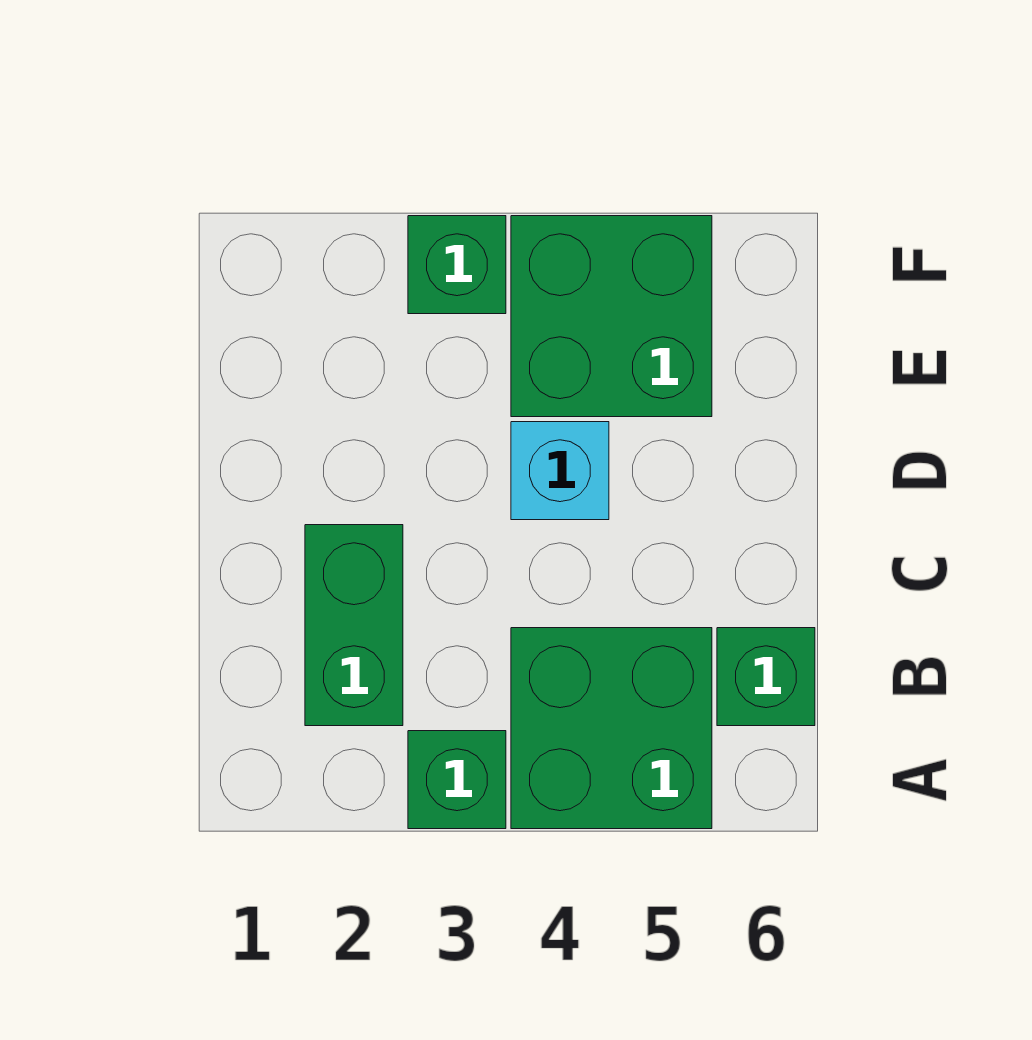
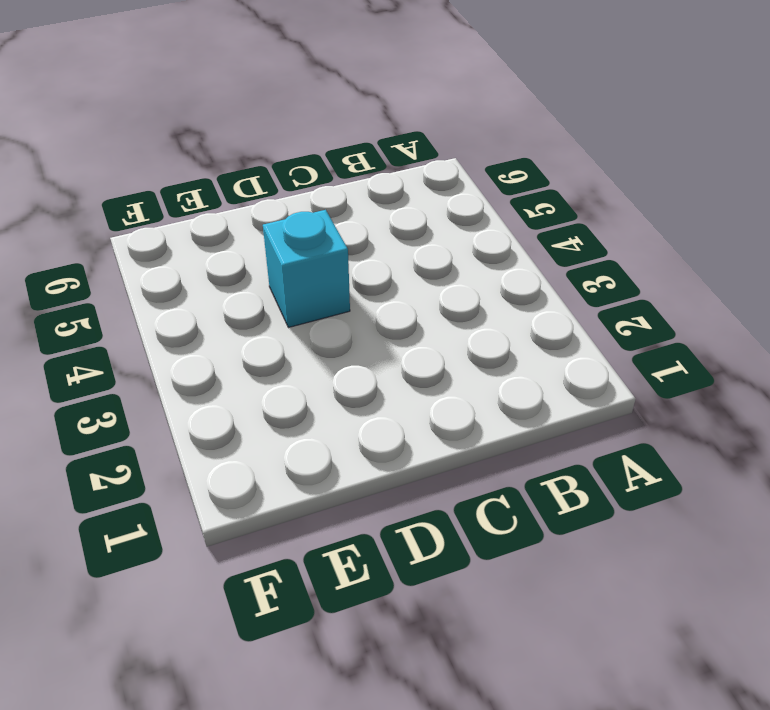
none -> green brick A3 level 1
none -> green brick A4:B5 level 1

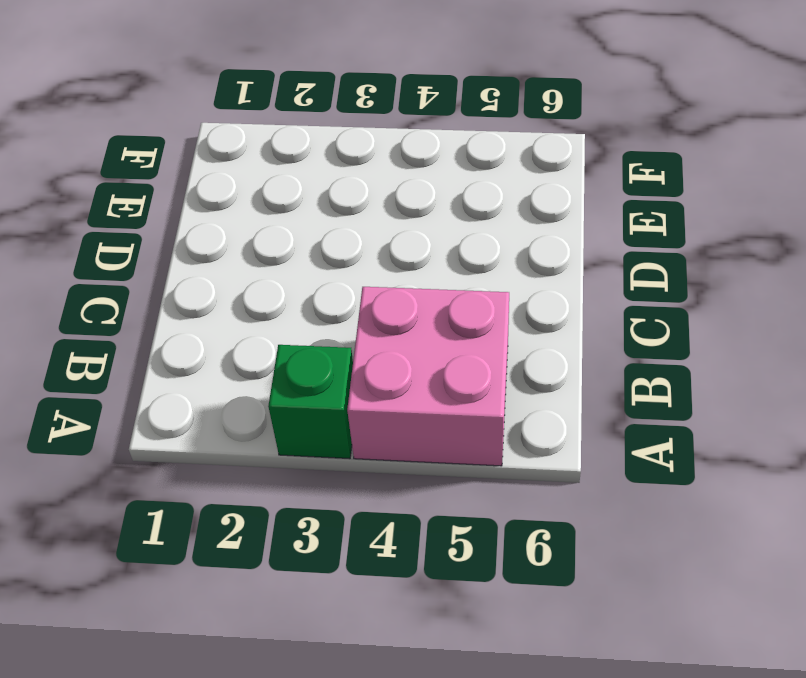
pink brick A4:B5 level 1 -> green brick A4:B5 level 1
none -> green brick B2:C2 level 1
none -> green brick B6 level 1

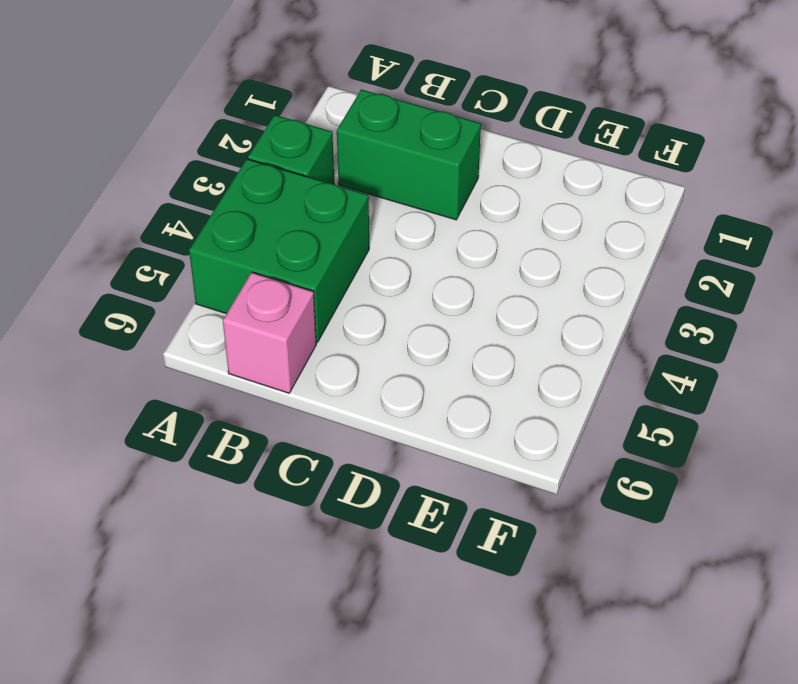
pink brick B6 level 1 -> green brick B6 level 1
none -> cyan brick D4 level 1
none -> green brick E4:F5 level 1

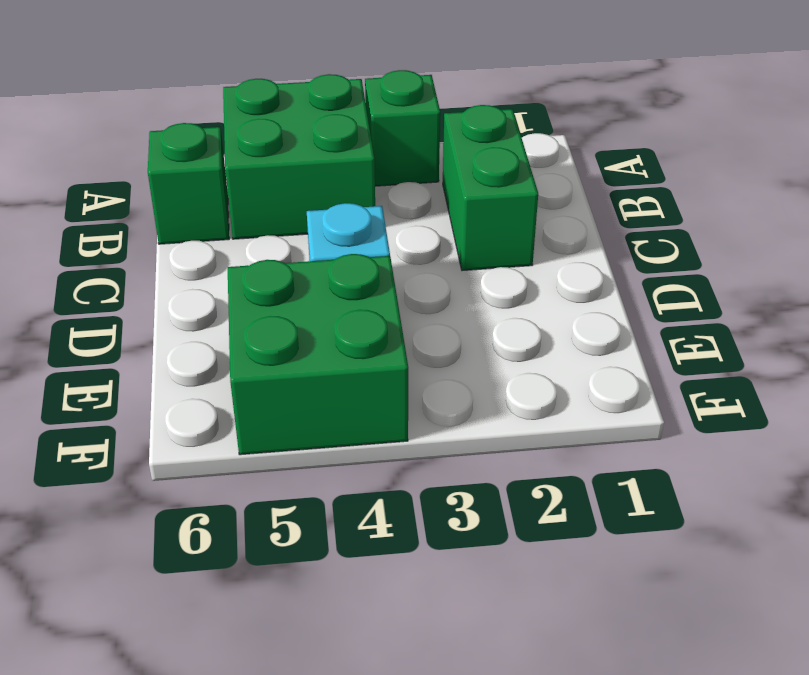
none -> green brick F3 level 1

